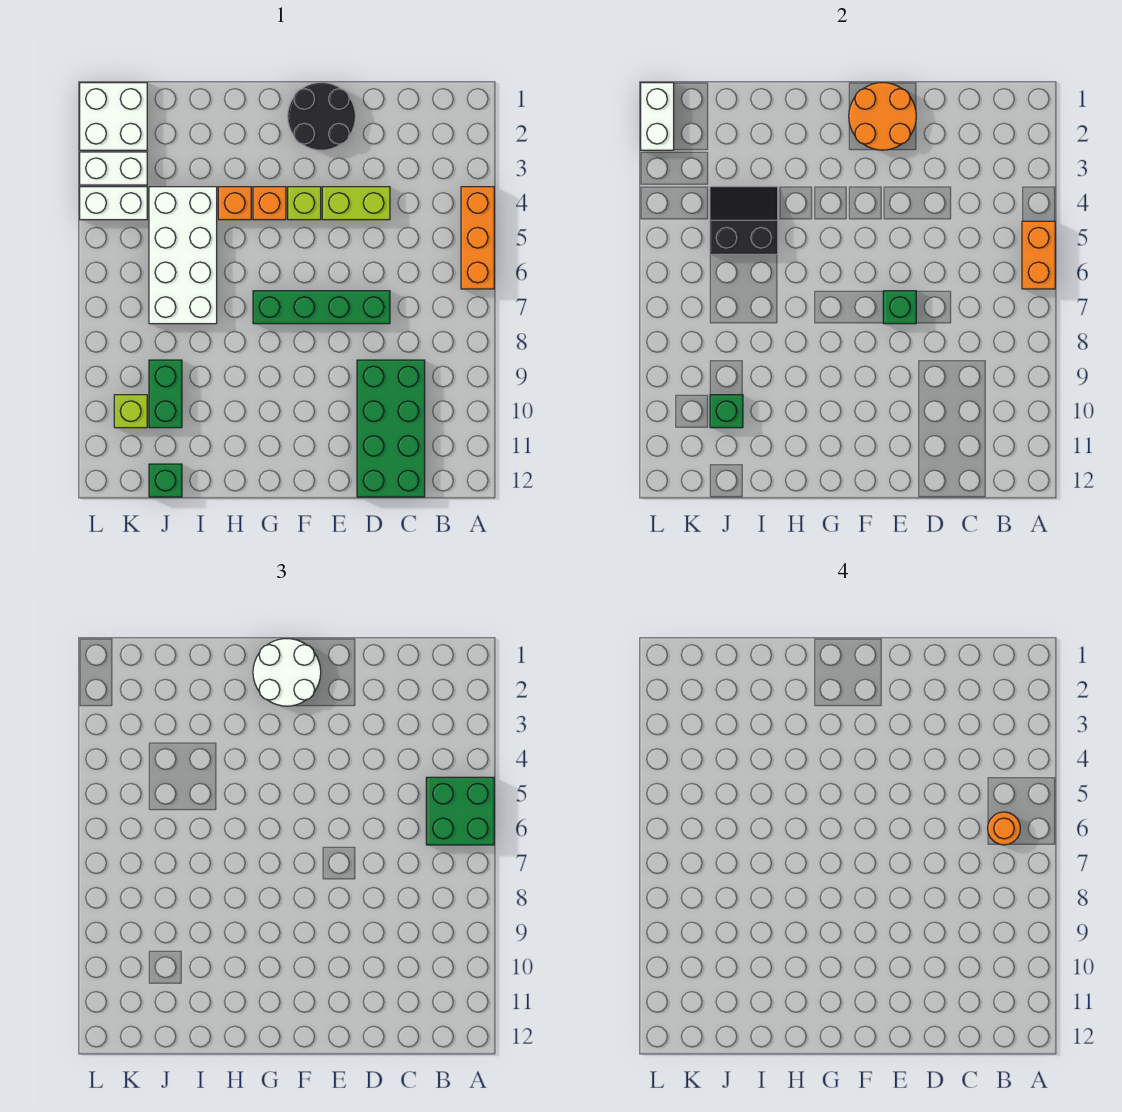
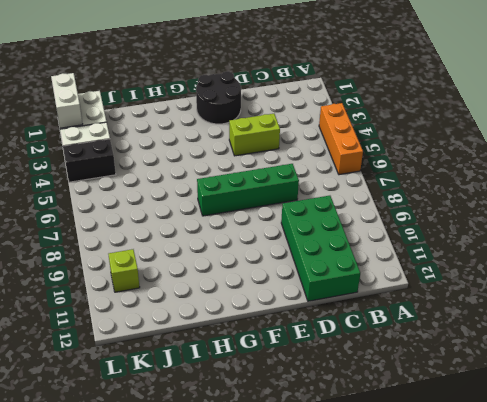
black brick K4:L4 level 1 -> white brick K4:L4 level 1
none -> lime brick F4 level 1
none -> orange brick G4 level 1
none -> orange brick H4 level 1

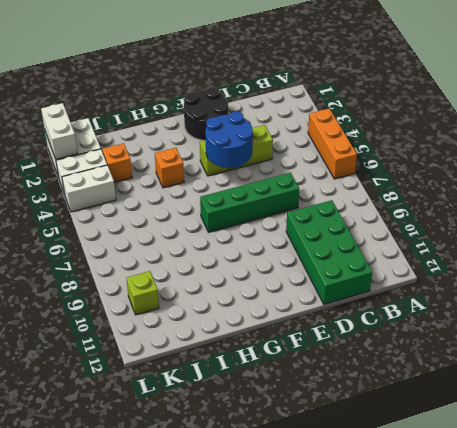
blue round brick E4:F5 level 2 -> none
orange brick J3 level 1 -> orange brick G4 level 1
none -> white brick I4:J7 level 1
none -> green brick J9:J10 level 1
none -> green brick J12 level 1

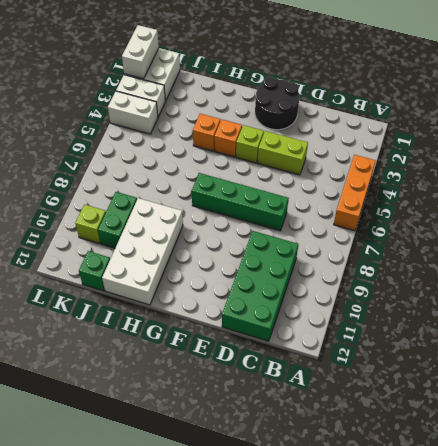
white brick H9:I12 level 1 -> white brick I4:J7 level 1
none -> orange brick A5:A6 level 2
none -> orange round brick E1:F2 level 2
none -> green brick E7 level 2

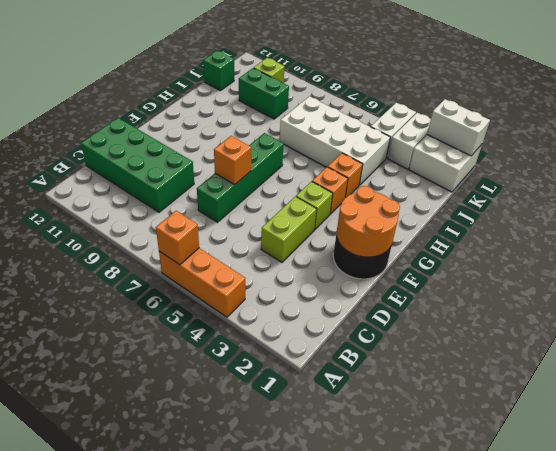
orange brick A6 level 2 -> orange brick A5:A6 level 2
orange brick E7 level 2 -> green brick E7 level 2
none -> black slope I4:J5 level 2 top 5
none -> green brick J10 level 2
none -> green brick A5:B6 level 3

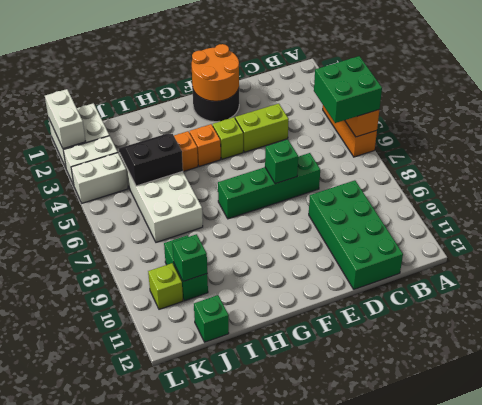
none -> white round brick F1:G2 level 3
none -> orange round brick B6 level 4

